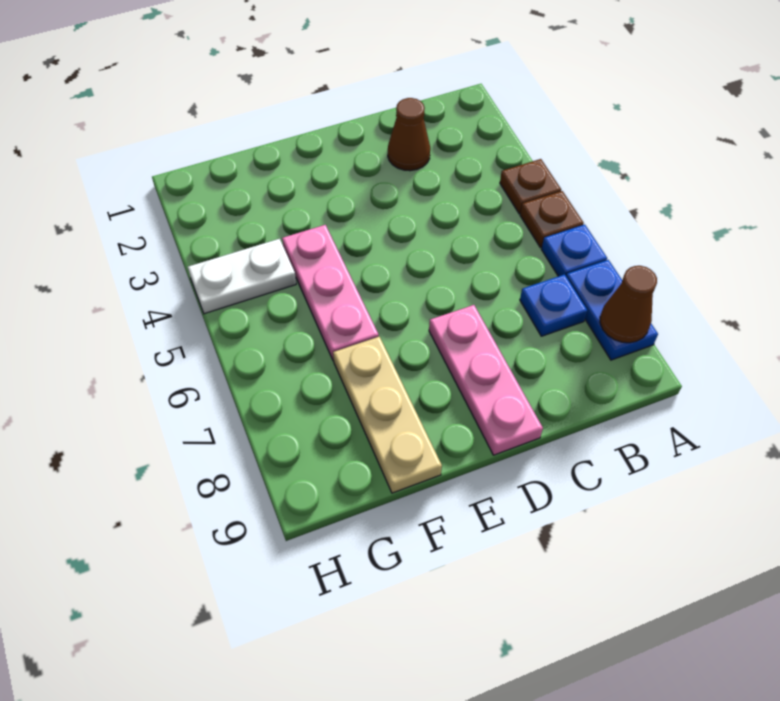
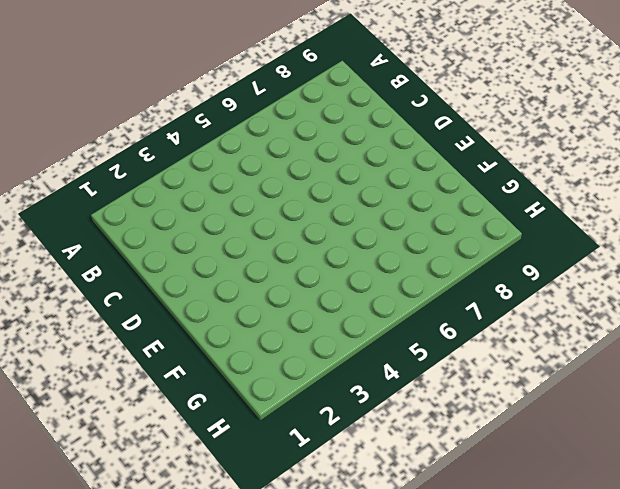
none -> brown plate A4 level 1
none -> brown plate A5 level 1

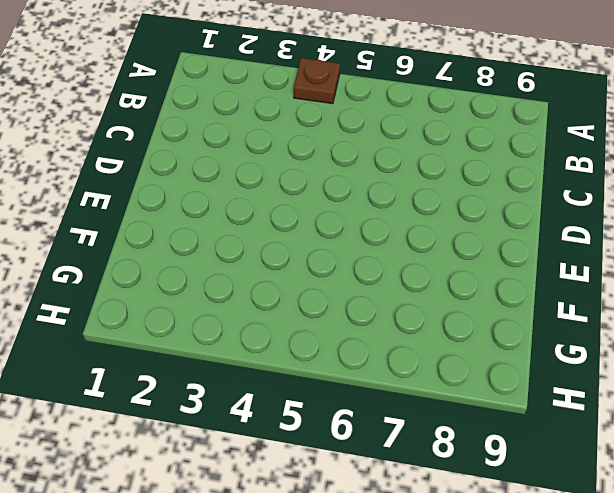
none -> brown plate A5 level 1
none -> blue plate A6 level 1

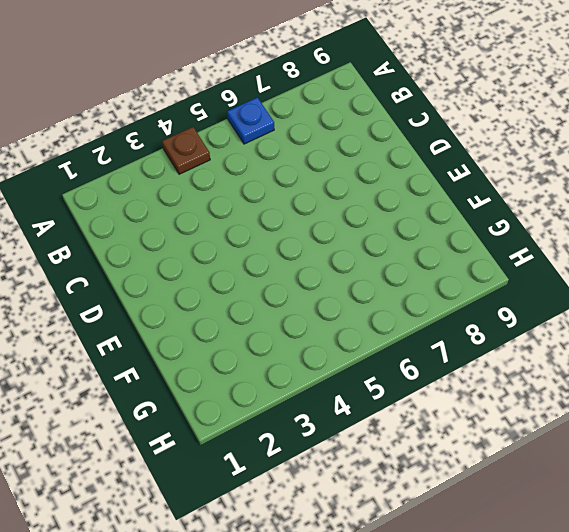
none -> brown plate A5 level 1
none -> blue plate A7:A8 level 1

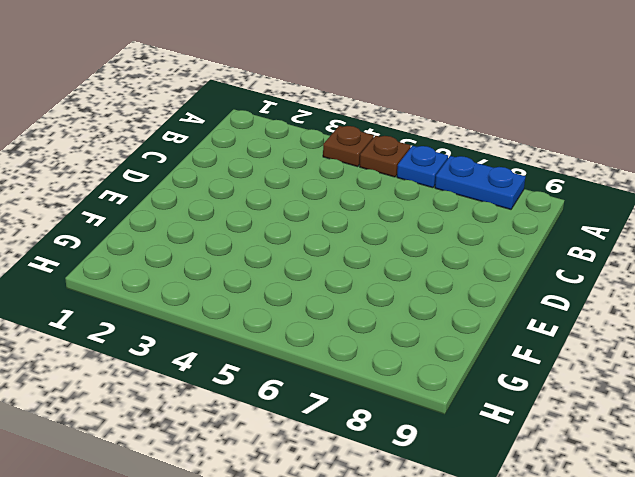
none -> blue plate B7 level 1
none -> brown cone C2 level 1

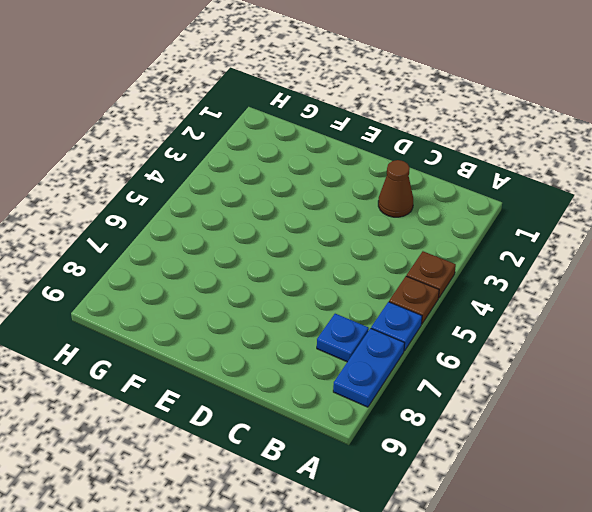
none -> pink plate D7:D9 level 1
none -> pink plate F4:F6 level 1

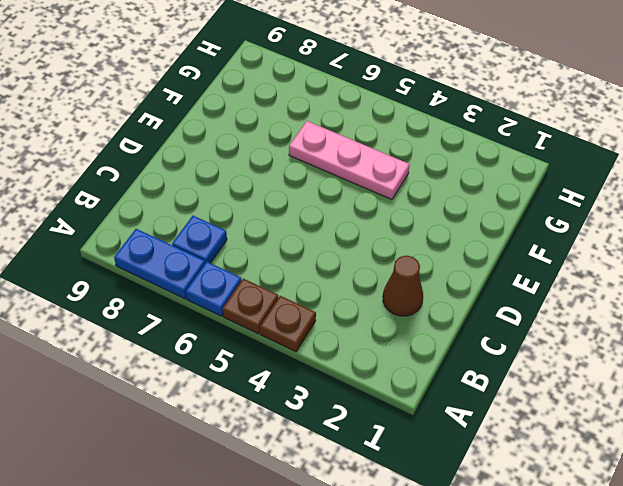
none -> pink plate D7:D9 level 1
none -> tan plate F7:F9 level 1

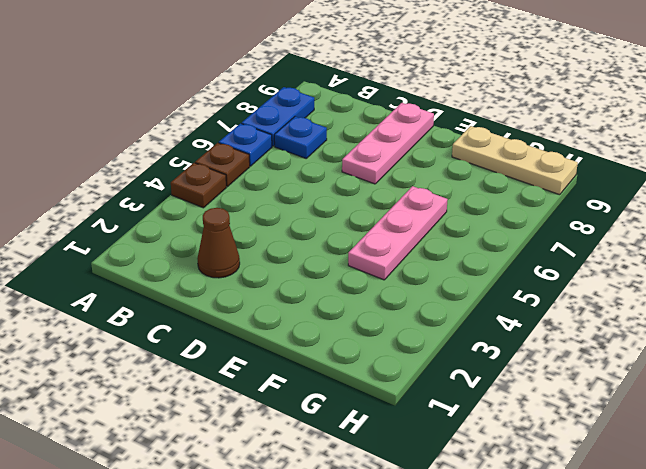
tan plate F9:H9 level 1 -> tan plate F7:F9 level 1
none -> white plate G4:H4 level 1
none -> brown cone A8 level 2

